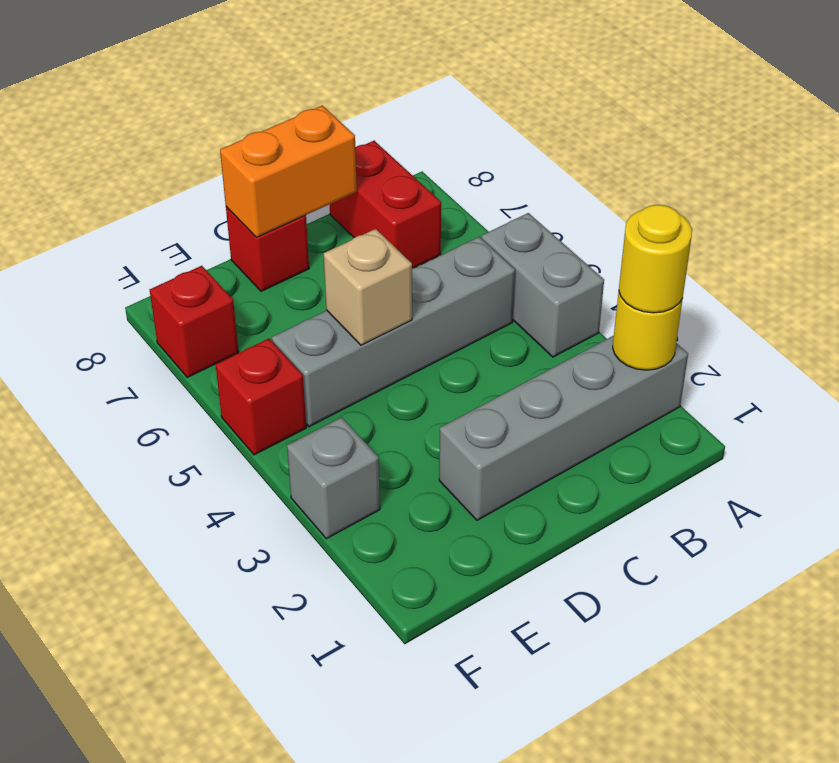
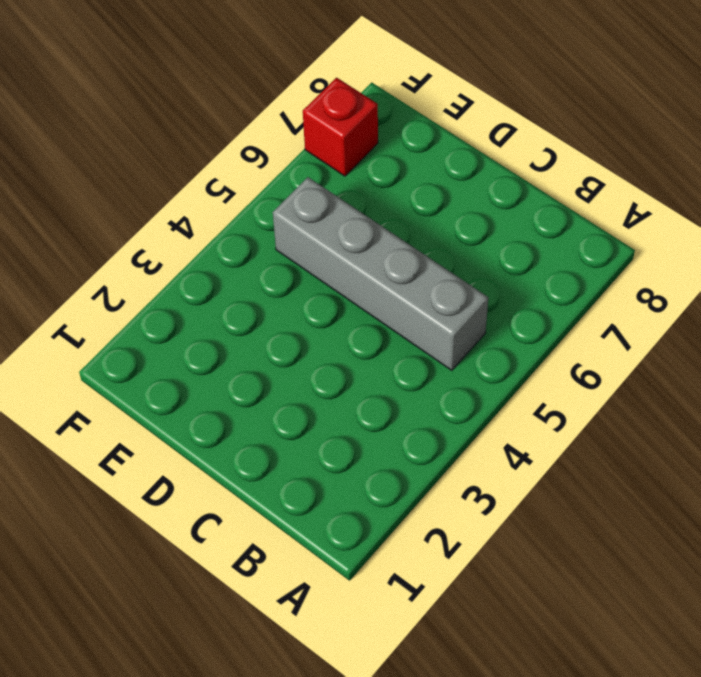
none -> grey brick A2:D2 level 1
none -> grey brick A4:A5 level 1
none -> red brick B7:B8 level 1

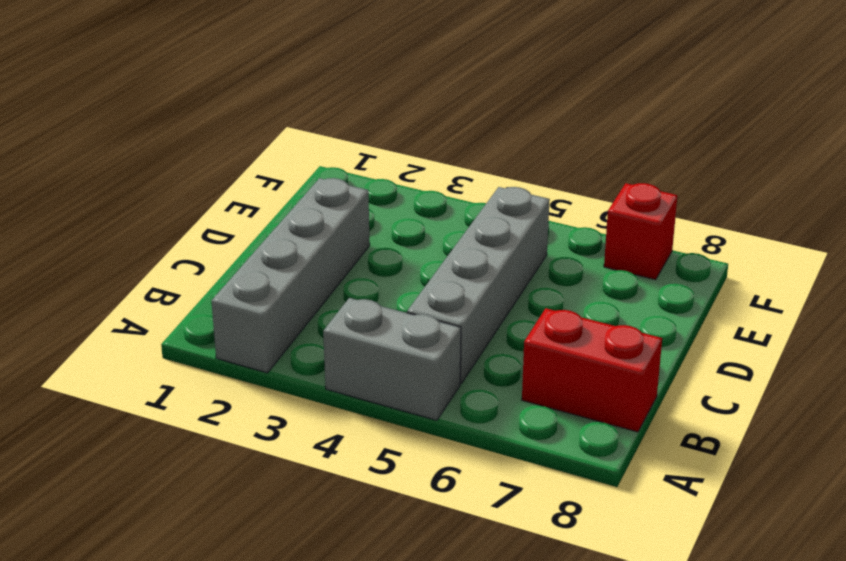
none -> red brick D8 level 1
none -> grey brick F3 level 1
none -> red brick F5 level 1

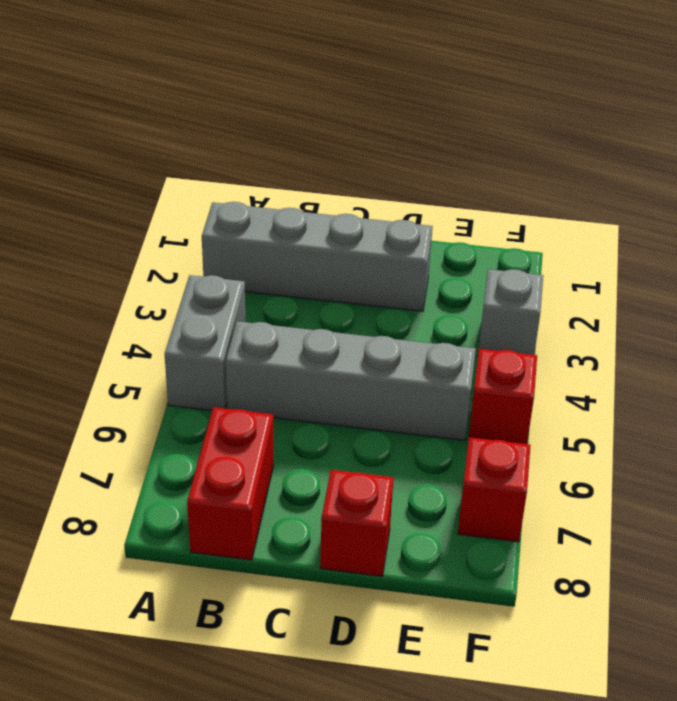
none -> yellow round brick A2 level 2
none -> orange brick C8:D8 level 2
none -> tan brick D5 level 2

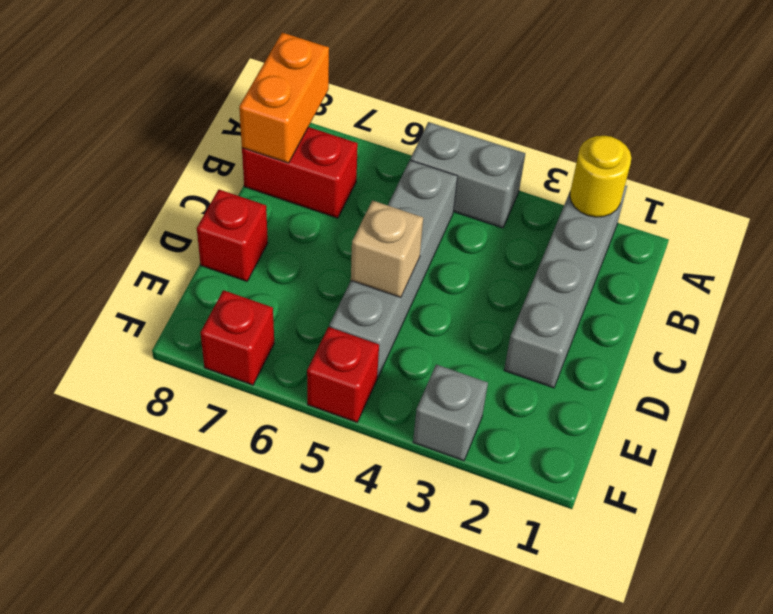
orange brick A8:B8 level 2 -> orange brick C8:D8 level 2
none -> yellow round brick A2 level 3

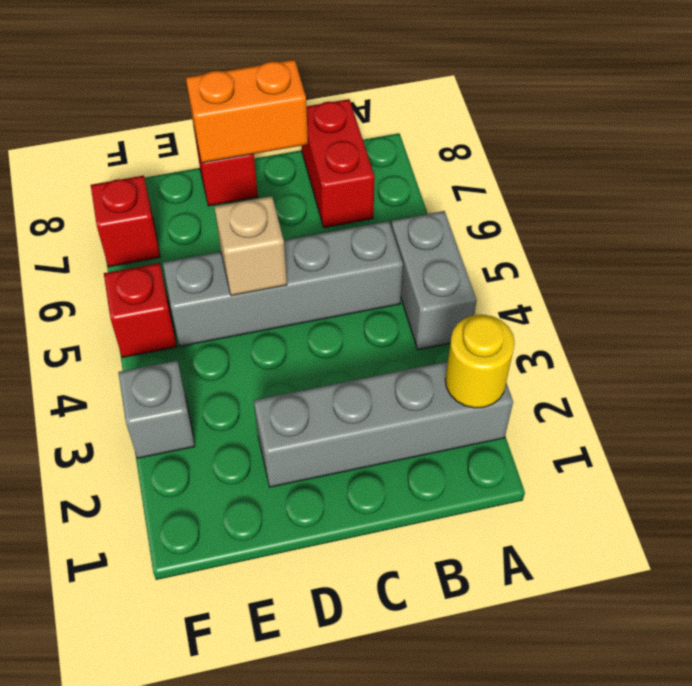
none -> yellow round brick A2 level 3

